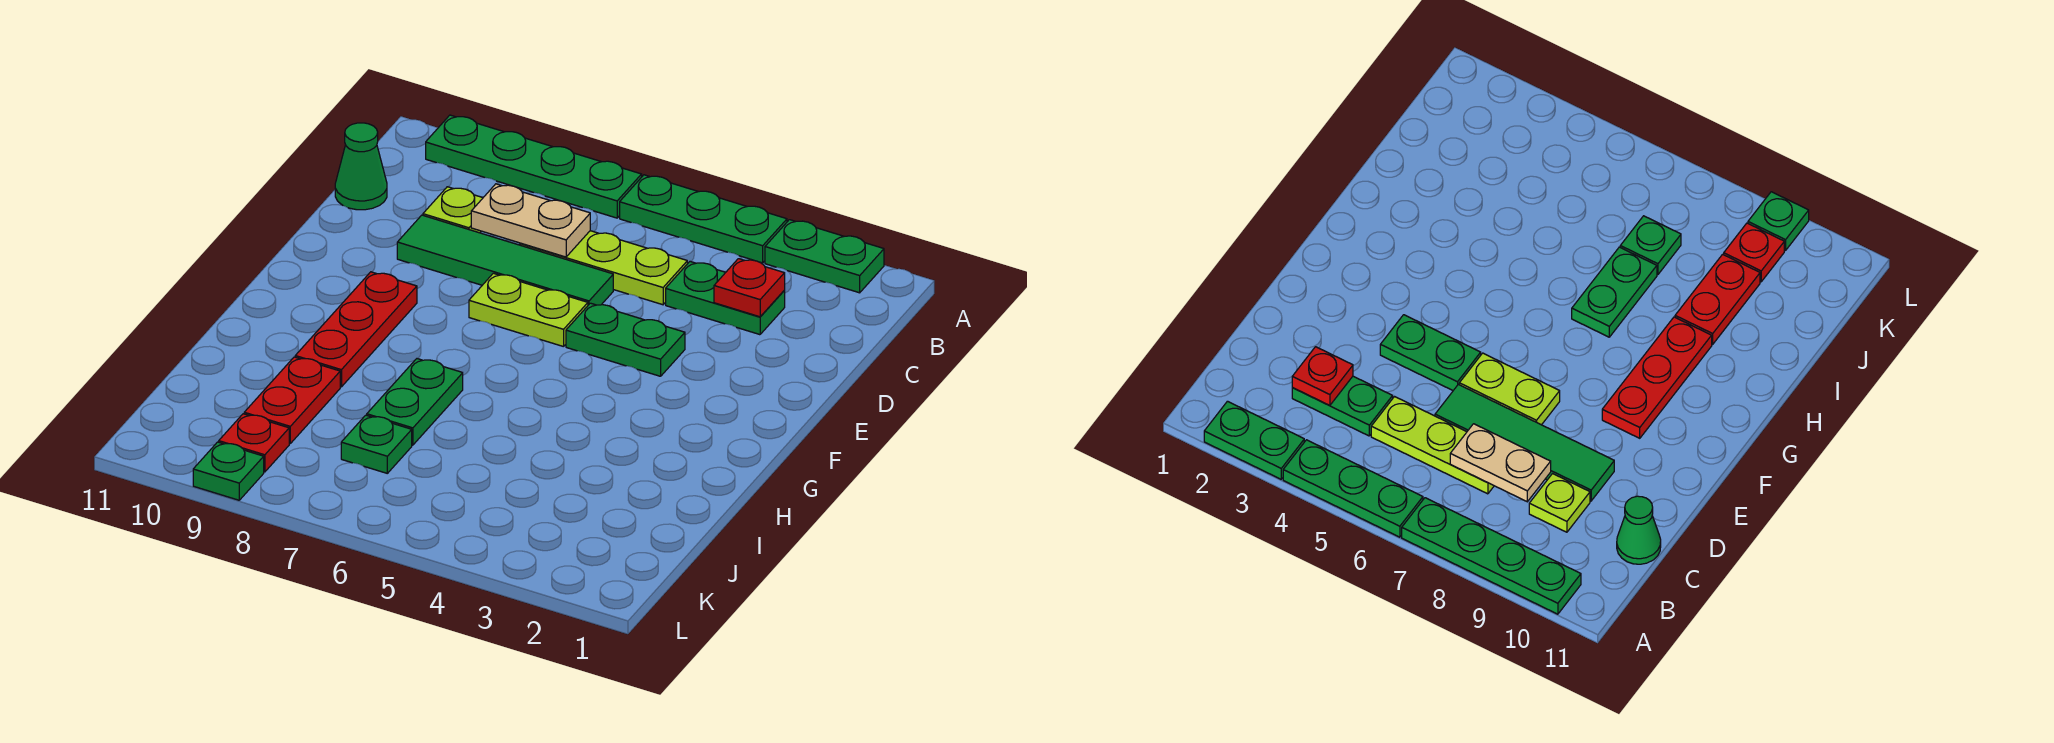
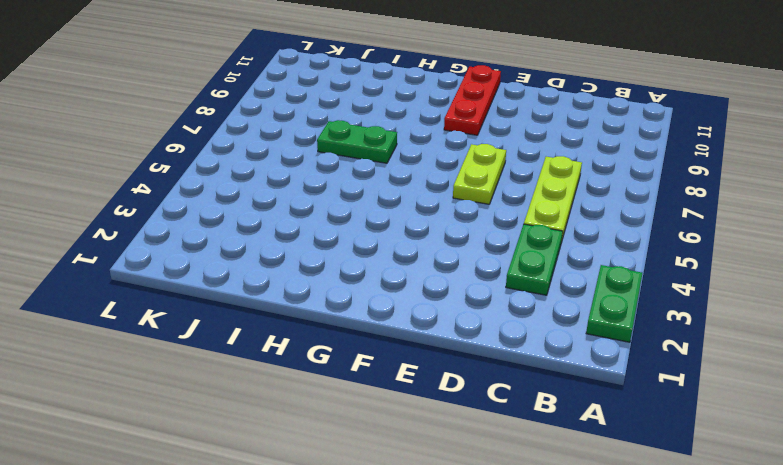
red plate F9:F11 level 1 -> red plate F9:H9 level 1
none -> green plate A4:A6 level 1
none -> green plate A7:A10 level 1
none -> lime plate C9 level 1

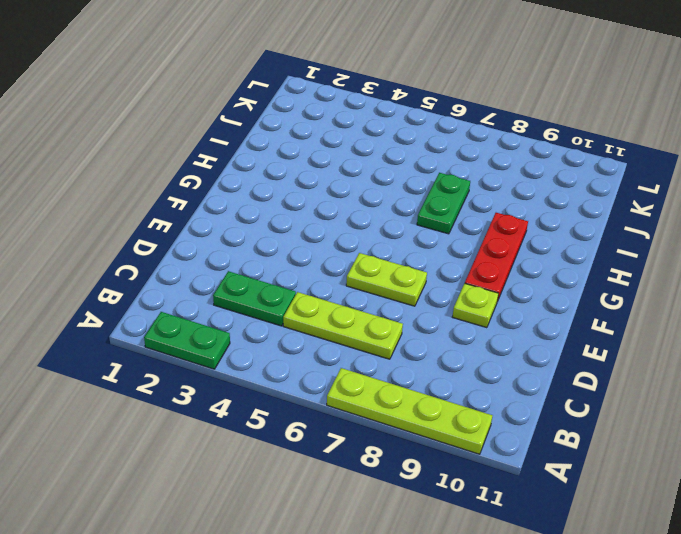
lime plate A7:A10 level 1 -> green plate A7:A10 level 1
lime plate E9 level 1 -> lime plate C9 level 1
none -> green plate A4:A6 level 1
none -> green cone C11 level 1
none -> green tile D6:D9 level 1

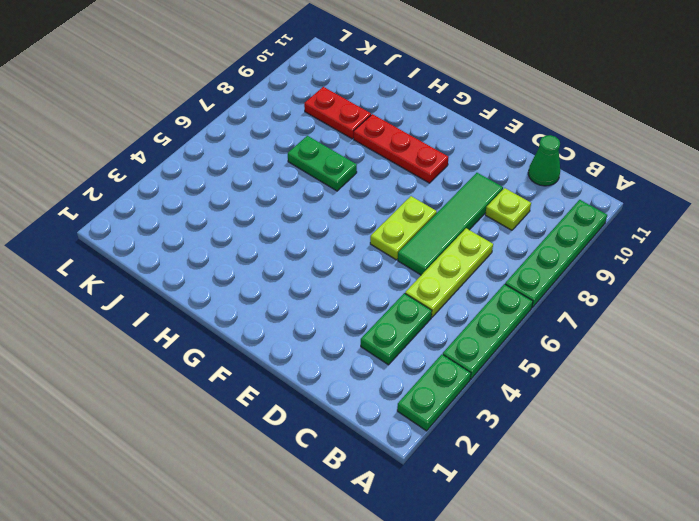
none -> green plate E4:E5 level 1
none -> green plate J7 level 1
none -> red plate K9 level 1

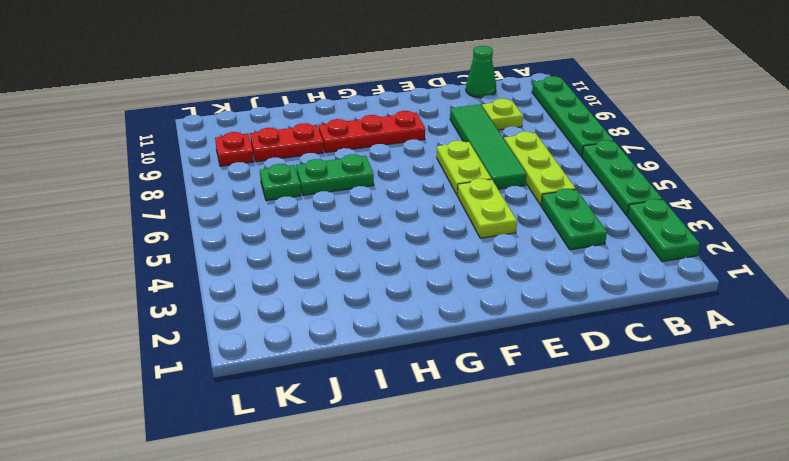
lime plate E4:E5 level 1 -> green plate E4:E5 level 1
none -> green plate L9 level 1
none -> red plate C3 level 2
none -> tan plate C7:C8 level 2

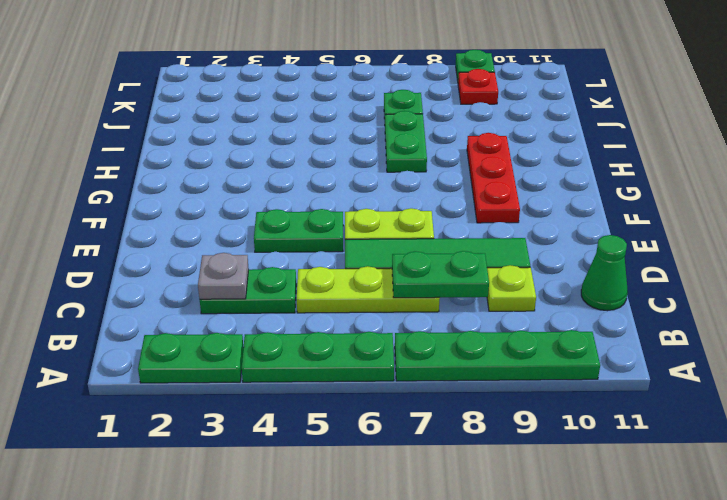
grey plate C3 level 2 -> red plate C3 level 2
green plate C7:C8 level 2 -> tan plate C7:C8 level 2
none -> red plate I9:J9 level 1

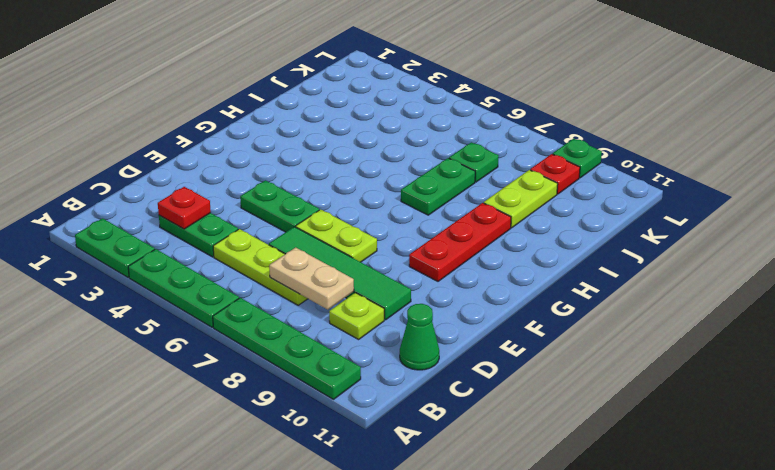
lime plate I9:J9 level 1 -> red plate I9:J9 level 1

